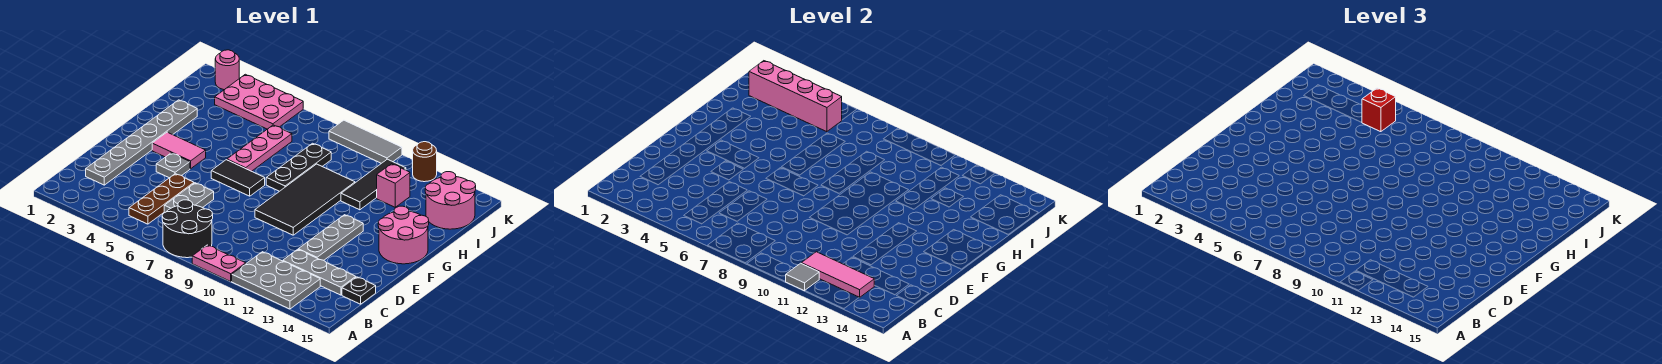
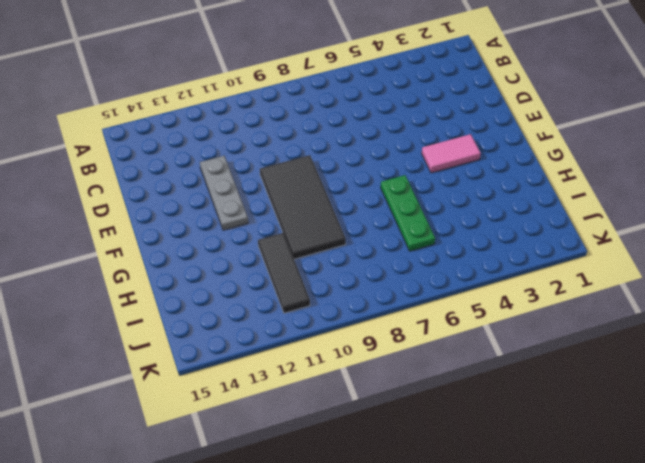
green plate G6:I6 level 1 -> pink plate G6:I6 level 1
none -> black round brick A7:B8 level 1
none -> pink plate A9:A10 level 1
none -> grey plate A11:B13 level 1

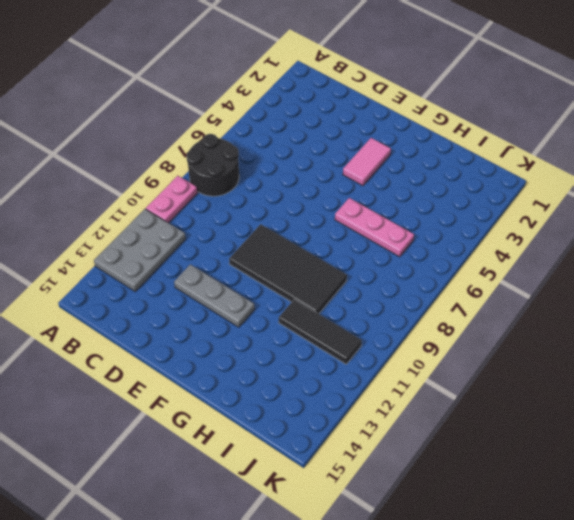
none -> brown plate B5:D5 level 1
none -> grey plate C2:H2 level 1
none -> grey plate C6:D6 level 1

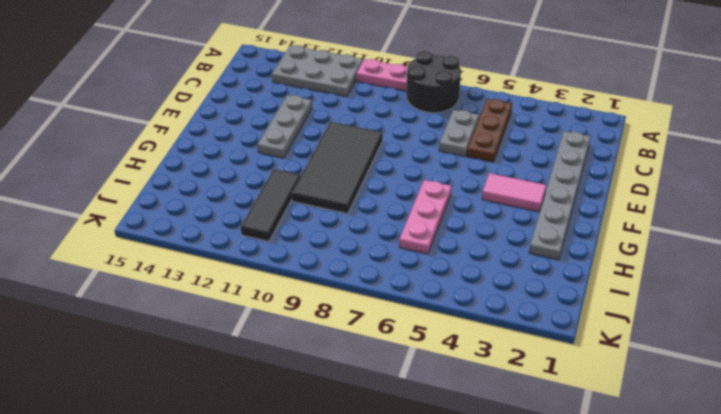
none -> grey plate C12:C14 level 1
none -> black plate C15 level 1
none -> grey plate E4 level 1

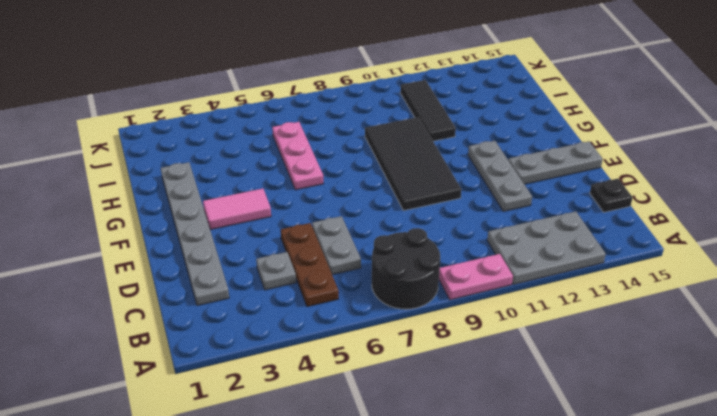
grey plate C4 level 1 -> grey plate E4 level 1
grey plate E13:E15 level 1 -> grey plate C12:C14 level 1
none -> black tile F6:F7 level 1
none -> pink round brick F14:G15 level 1
none -> black plate G8:I8 level 1

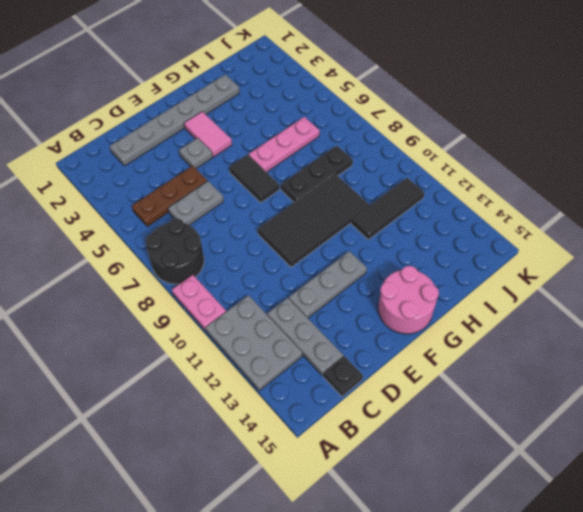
none -> pink brick I12 level 1
none -> pink round brick I14:J15 level 1
none -> pink plate J3:K5 level 1

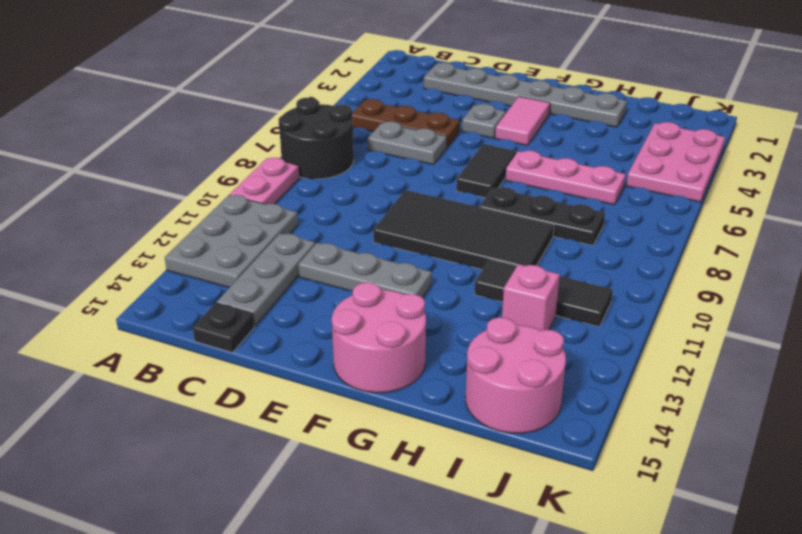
none -> pink round brick K2 level 1
none -> grey tile K8:K10 level 1
none -> brown round brick K12 level 1

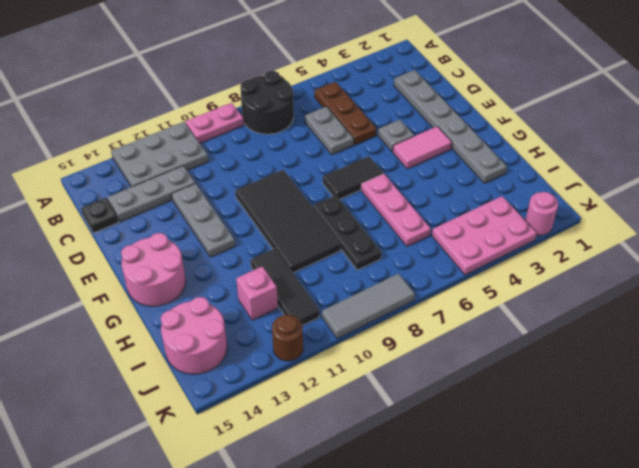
none -> grey tile A11 level 2
none -> pink tile B11:B13 level 2
none -> pink brick J2:J5 level 2

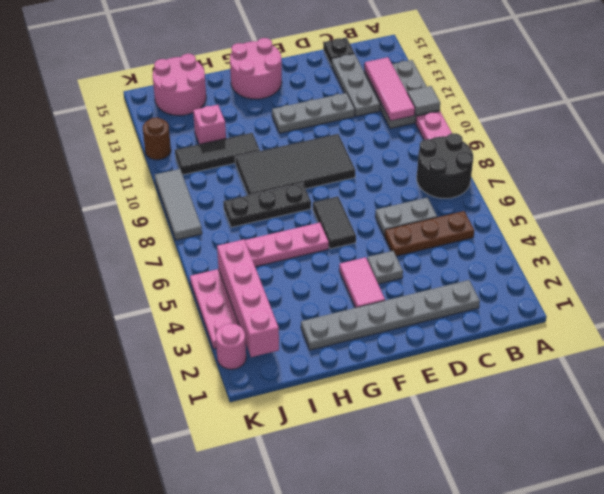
none -> red brick J5 level 3

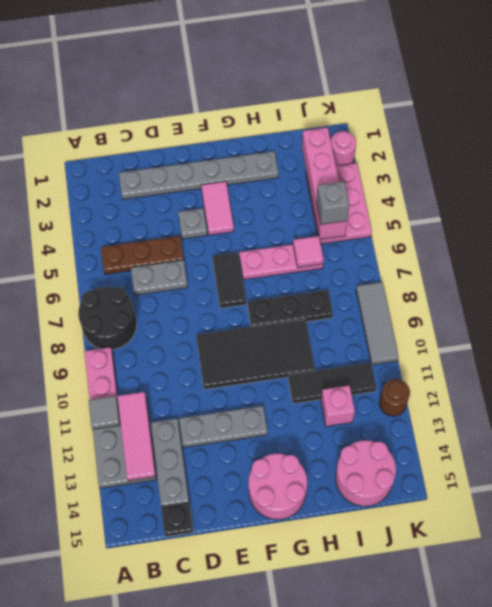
pink tile I6 level 2 -> none
grey brick J5 level 3 -> red brick J5 level 3

